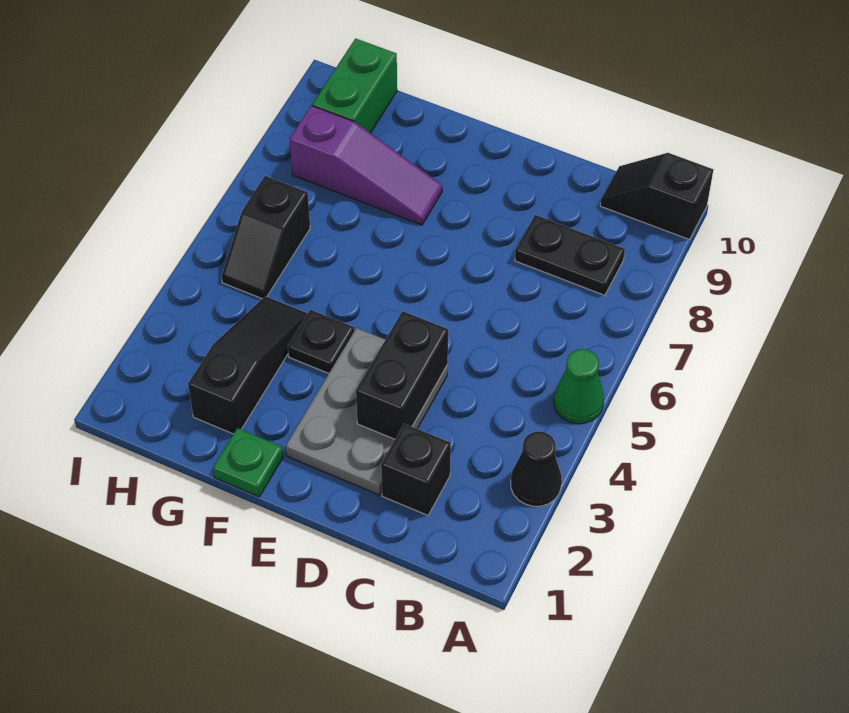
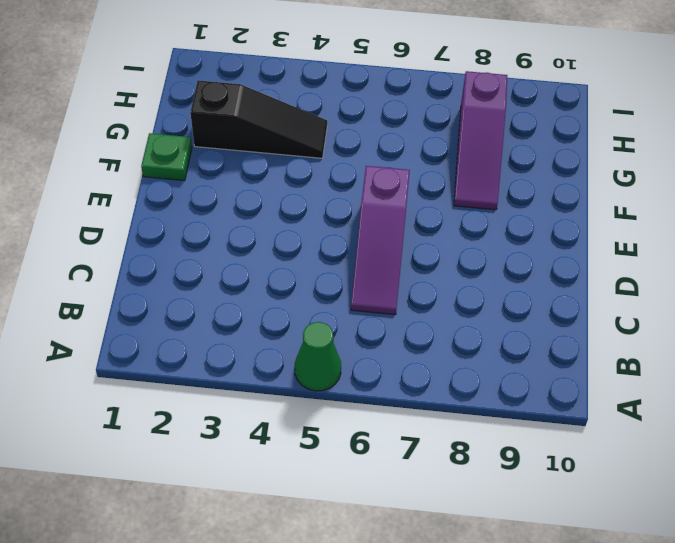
purple slope C6:E6 level 1 top E -> none
none -> black cone A3 level 1
none -> black slope A10:B10 level 1 top A
none -> black plate B8:C8 level 1

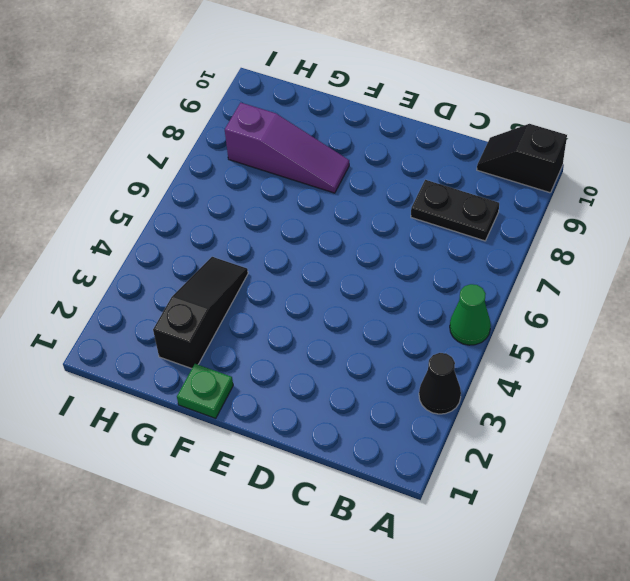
none -> black brick C2 level 1
none -> grey plate D2:E4 level 1
none -> black plate F4 level 1

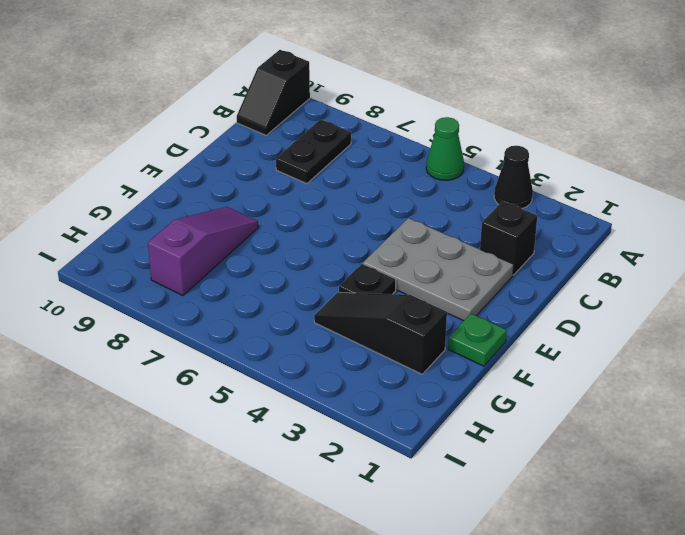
none -> black slope H5:H6 level 1 top 6
none -> green brick H9:H10 level 1
none -> black brick D3:D4 level 2

